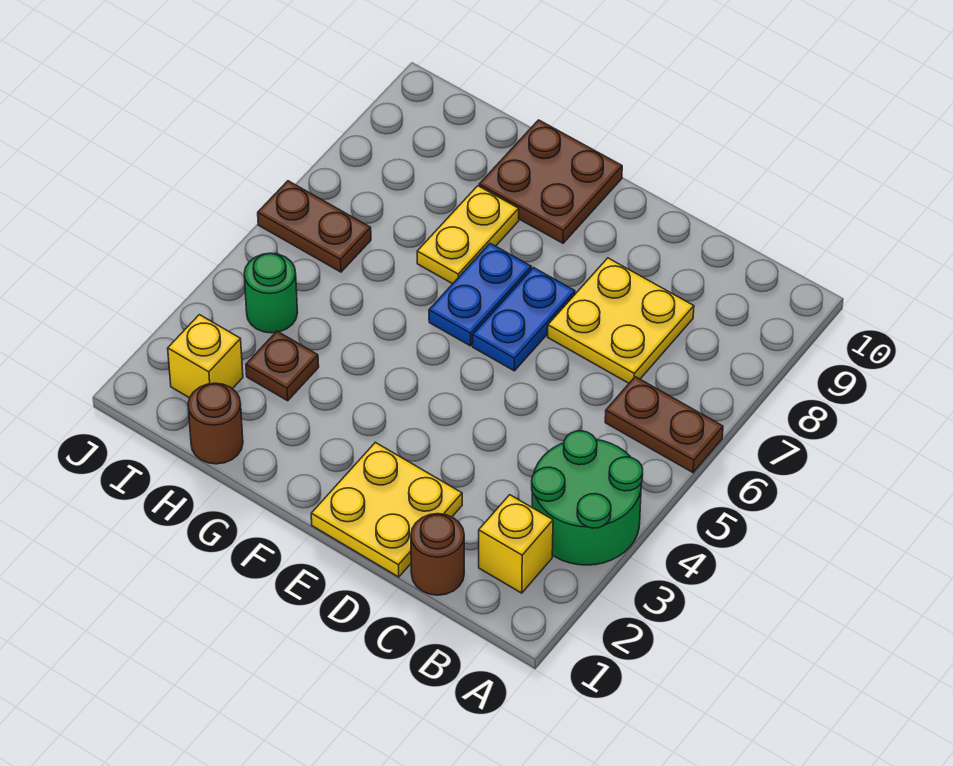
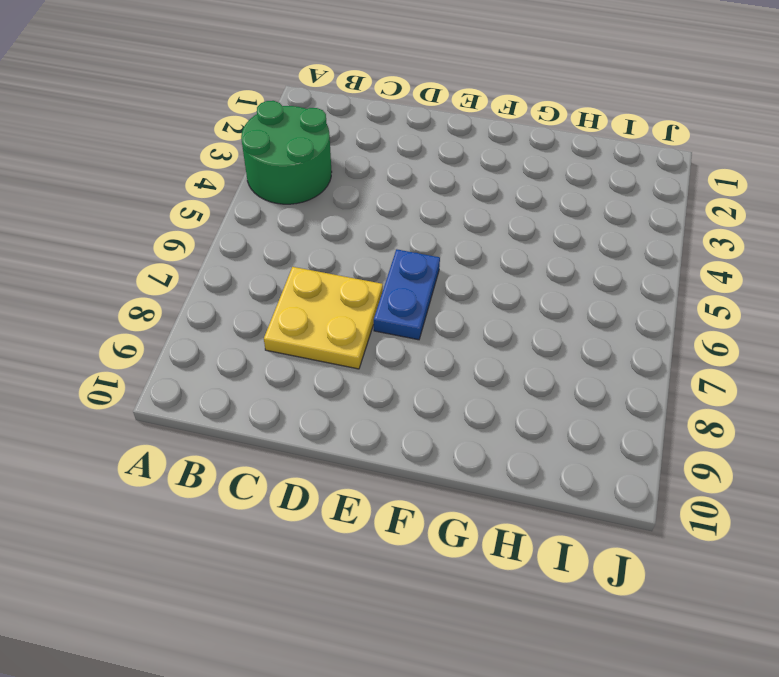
none -> brown plate A6:B6 level 1
none -> yellow brick B2 level 1
none -> brown round brick C1 level 1

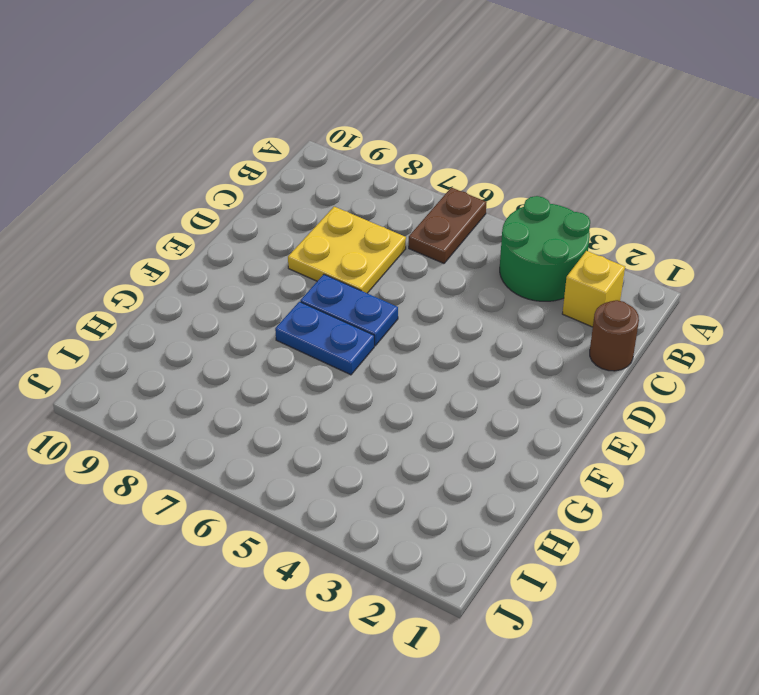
none -> yellow plate D1:E2 level 1
none -> brown plate F9:G10 level 1
none -> yellow plate G7:G8 level 1

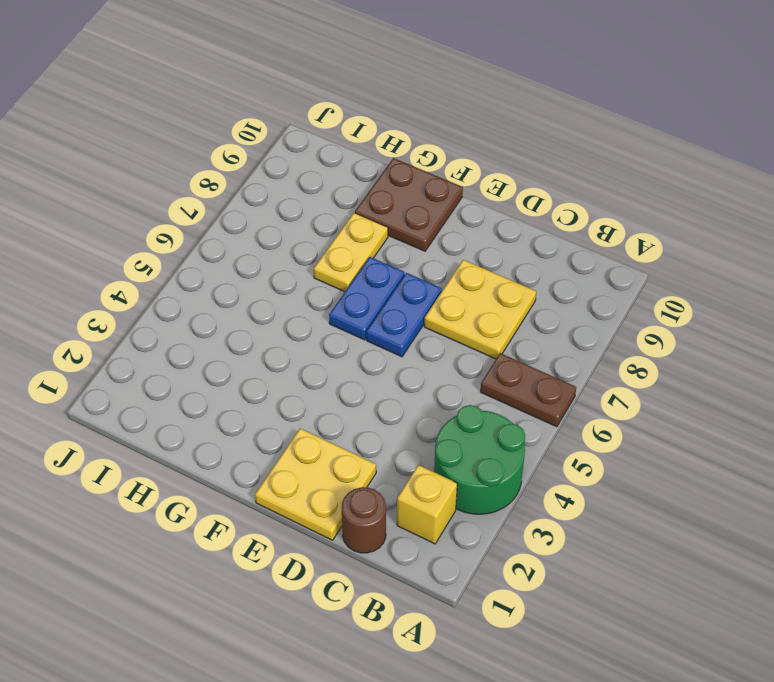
none -> brown round brick H1 level 1
none -> brown plate H3 level 1
none -> yellow brick I2 level 1

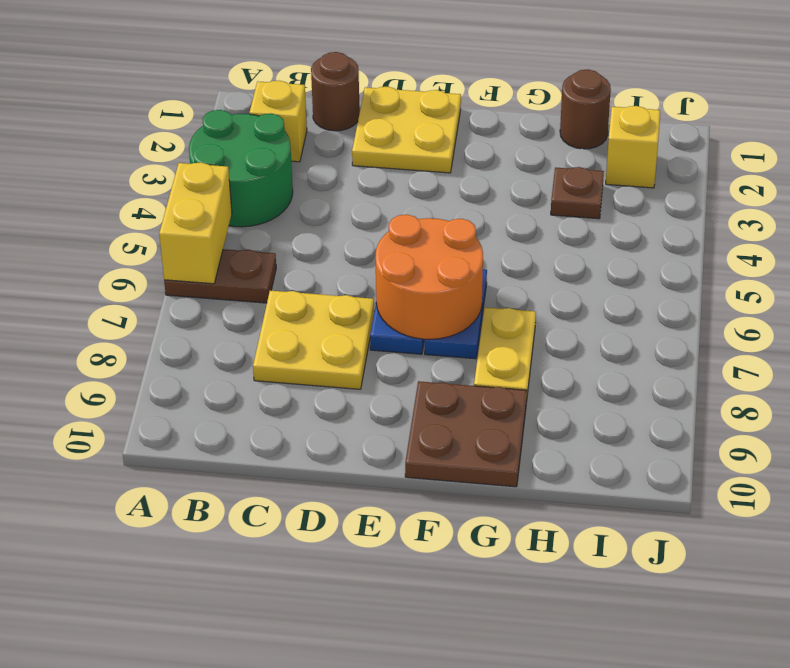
yellow brick A5:A6 level 2 -> none
orange round brick E6:F7 level 2 -> none
none -> green round brick I4 level 1
none -> brown plate I6:J6 level 1

